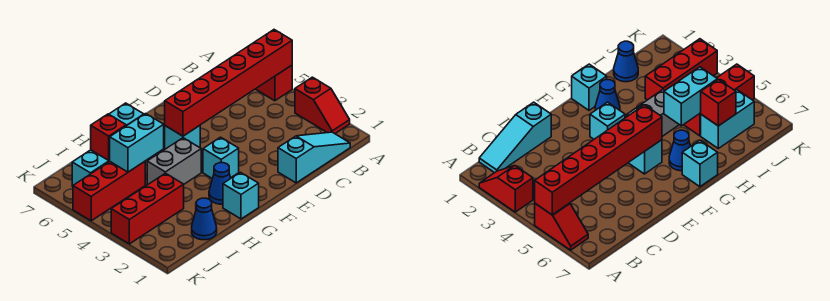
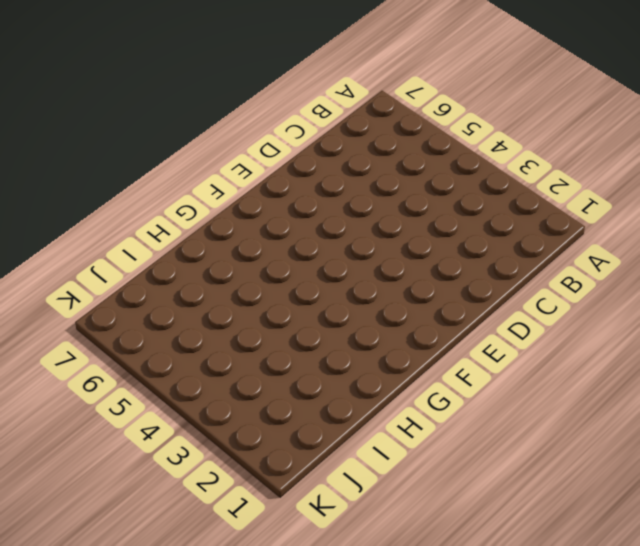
none -> red slope A2:A3 level 1 top 3
none -> red slope A5:A6 level 1 top 5
none -> cyan slope B1:D1 level 1 top D

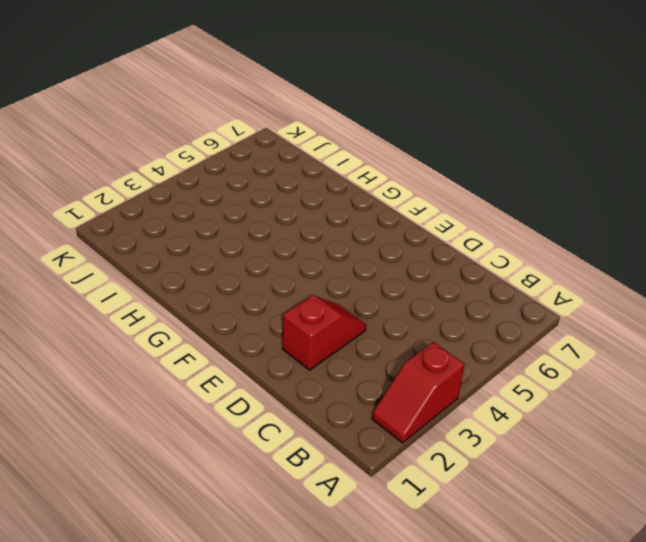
red slope D2:D3 level 1 top 2 -> red slope A5:A6 level 1 top 5
none -> cyan slope B1:D1 level 1 top D
none -> cyan brick F3 level 1
none -> cyan brick F5 level 1

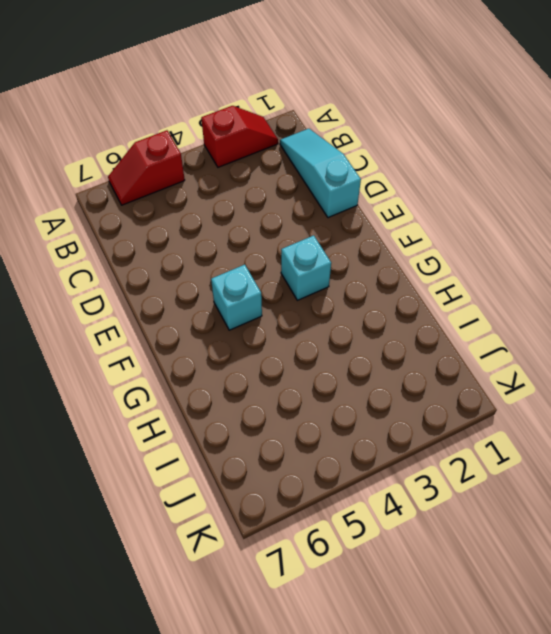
none -> cyan brick G1 level 1
none -> blue cone G2 level 1
none -> grey brick G4:H4 level 1

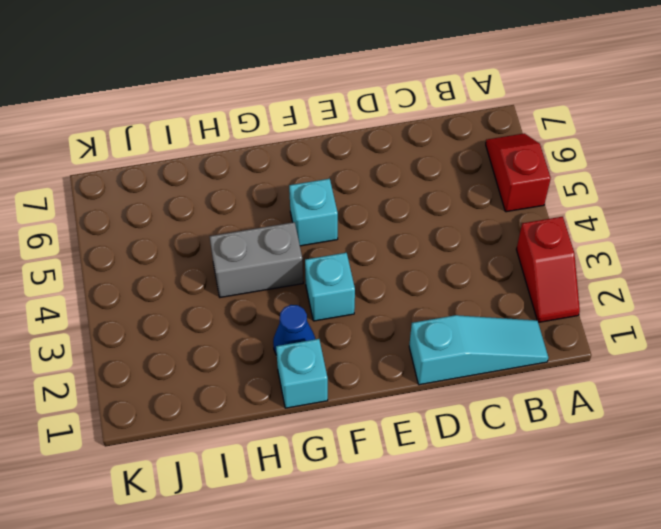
none -> blue cone G6 level 1
none -> cyan brick G7 level 1
none -> blue cone I1 level 1

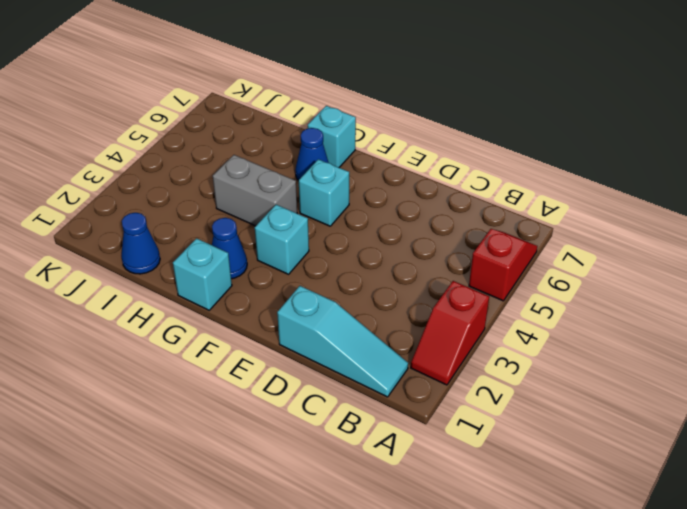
none -> red brick I3:K3 level 1
none -> red brick I5:K5 level 1
none -> cyan brick I6:J6 level 1

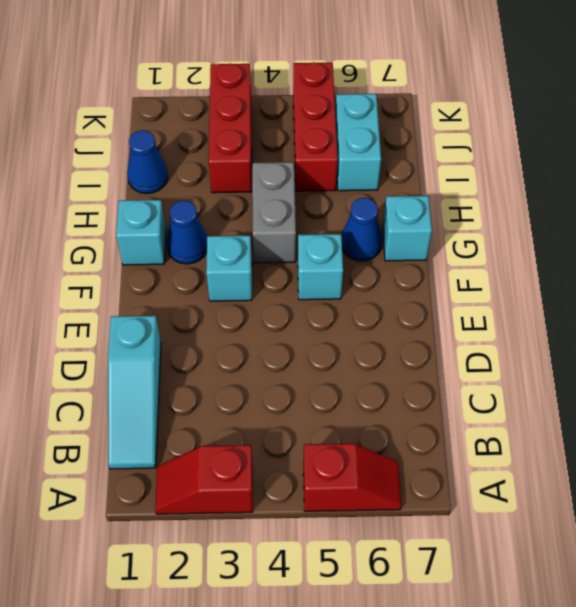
none -> red brick A5:F5 level 2
none -> cyan brick H5:I5 level 2
none -> red brick I6 level 2

